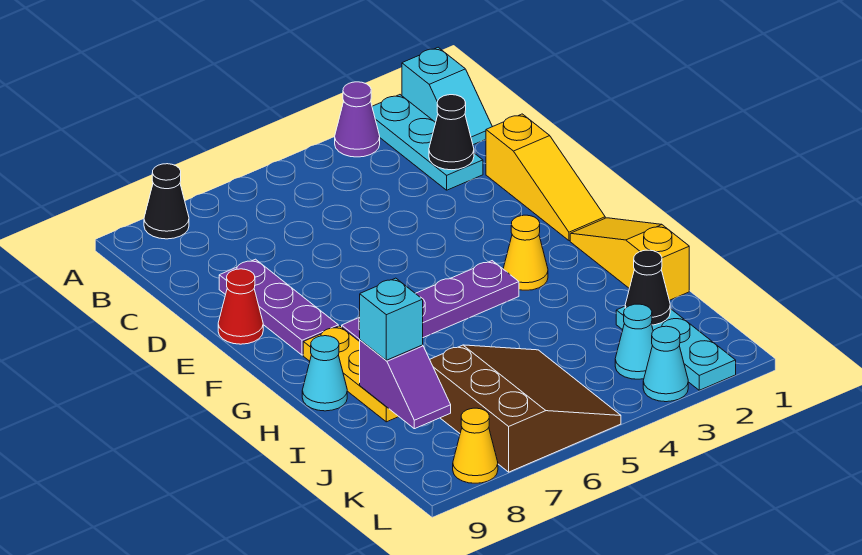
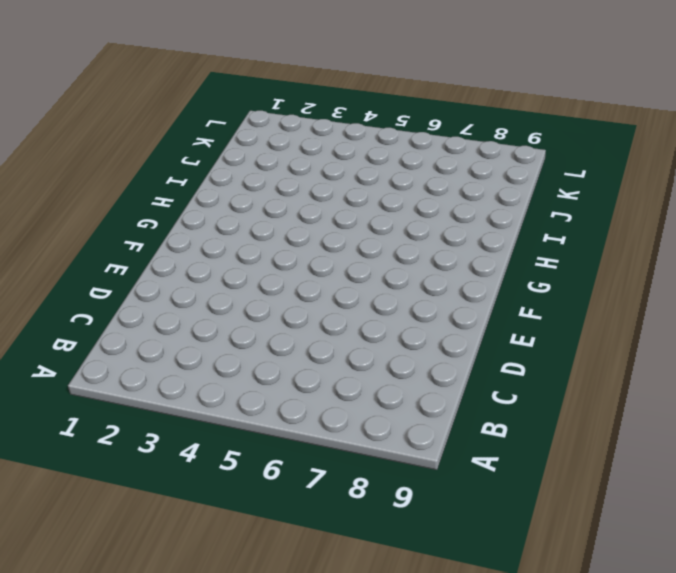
none -> cyan slope A1:B1 level 1 top A
none -> cyan plate A2:C2 level 1
none -> purple cone A3 level 1

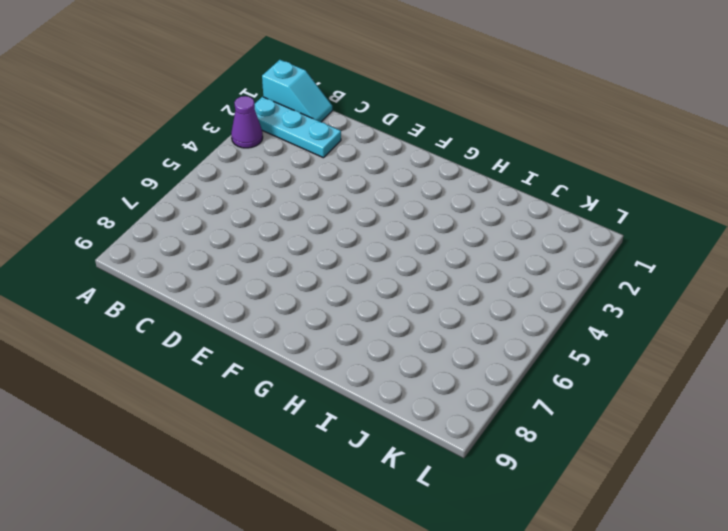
none -> black cone A8 level 1
none -> yellow slope D1:F1 level 1 top D
none -> purple plate D8:F8 level 1

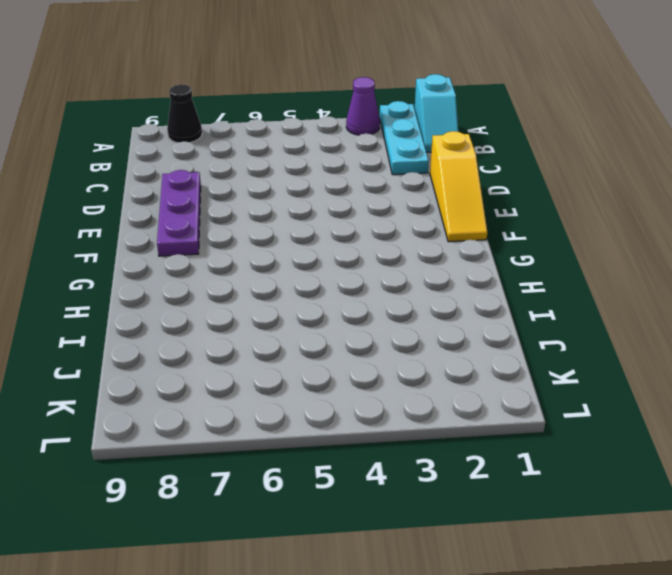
none -> red cone E9 level 1
none -> yellow slope G1:I1 level 1 top I
none -> yellow cone G3 level 1

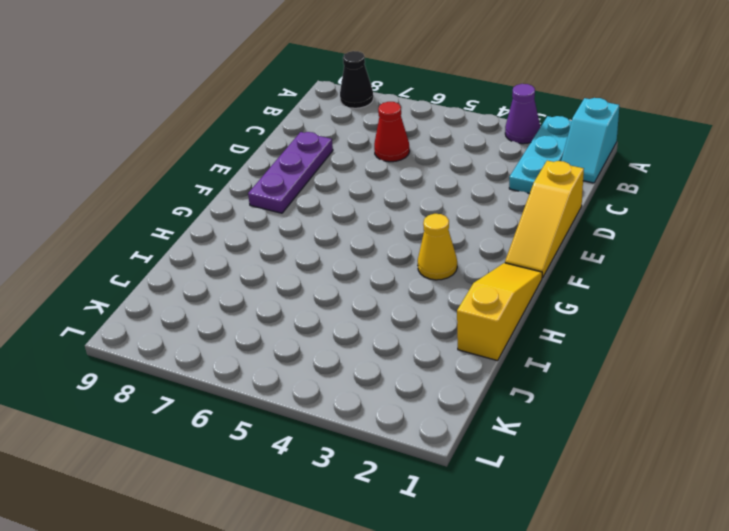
red cone C6 level 1 -> red cone E9 level 1
none -> purple plate G4:G7 level 1
none -> yellow plate G8:I8 level 1
none -> cyan cone H9 level 1

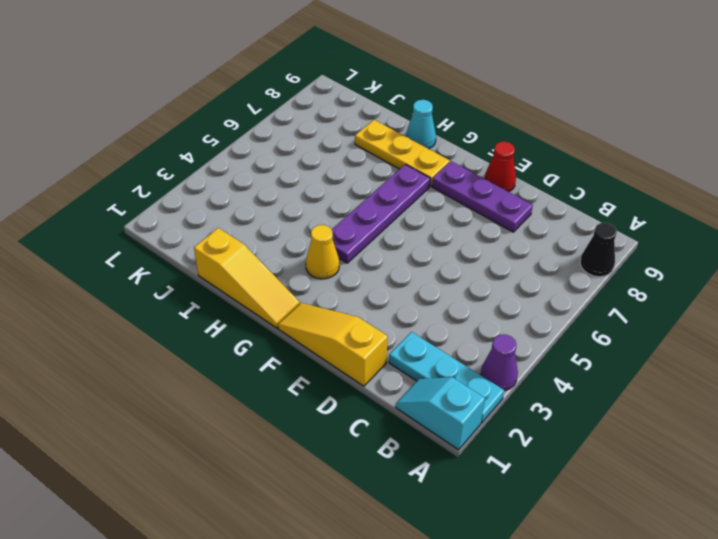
none -> cyan plate J2:L2 level 1
none -> brown slope J5:L7 level 1 top 7
none -> cyan cone K3 level 1

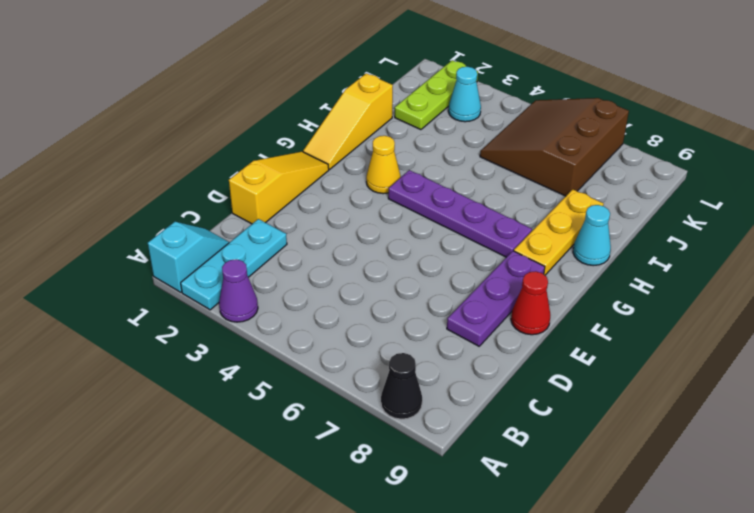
lime plate J2:L2 level 1 -> cyan plate J2:L2 level 1
none -> cyan cone L3 level 1
none -> yellow cone L8 level 1
none -> black cone C2 level 2

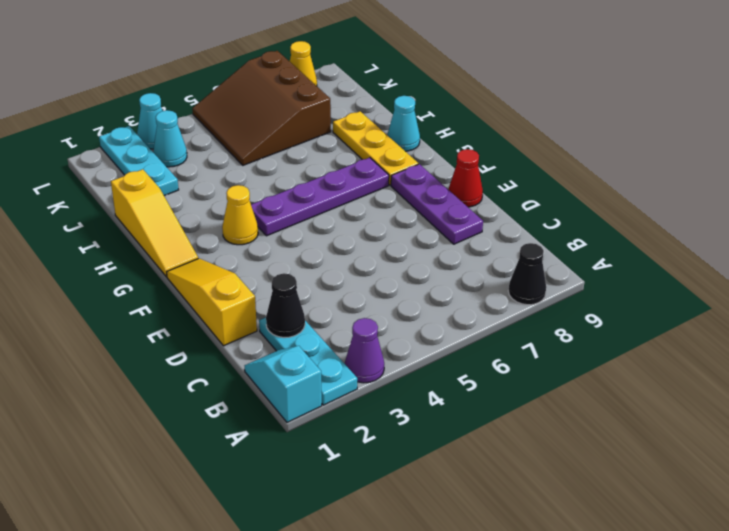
none -> purple slope I8:J8 level 2 top I
none -> black cone J2 level 2
none -> cyan brick I8 level 3

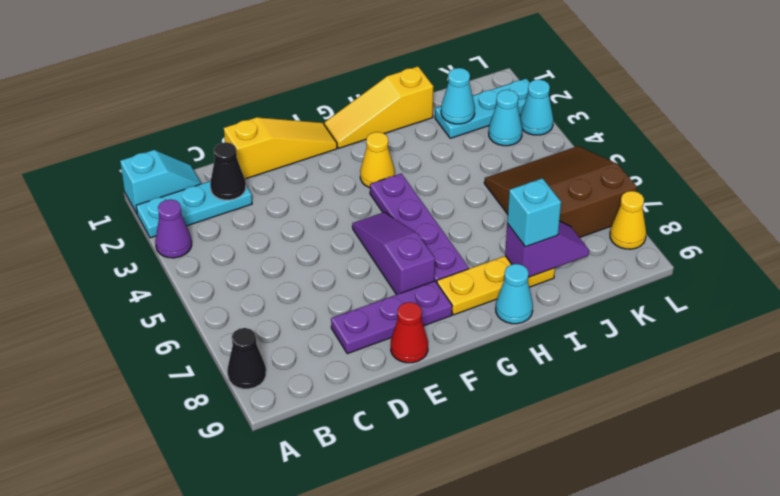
purple slope F5:F7 level 1 top 7 -> none
cyan cone J2 level 2 -> black cone J2 level 2

